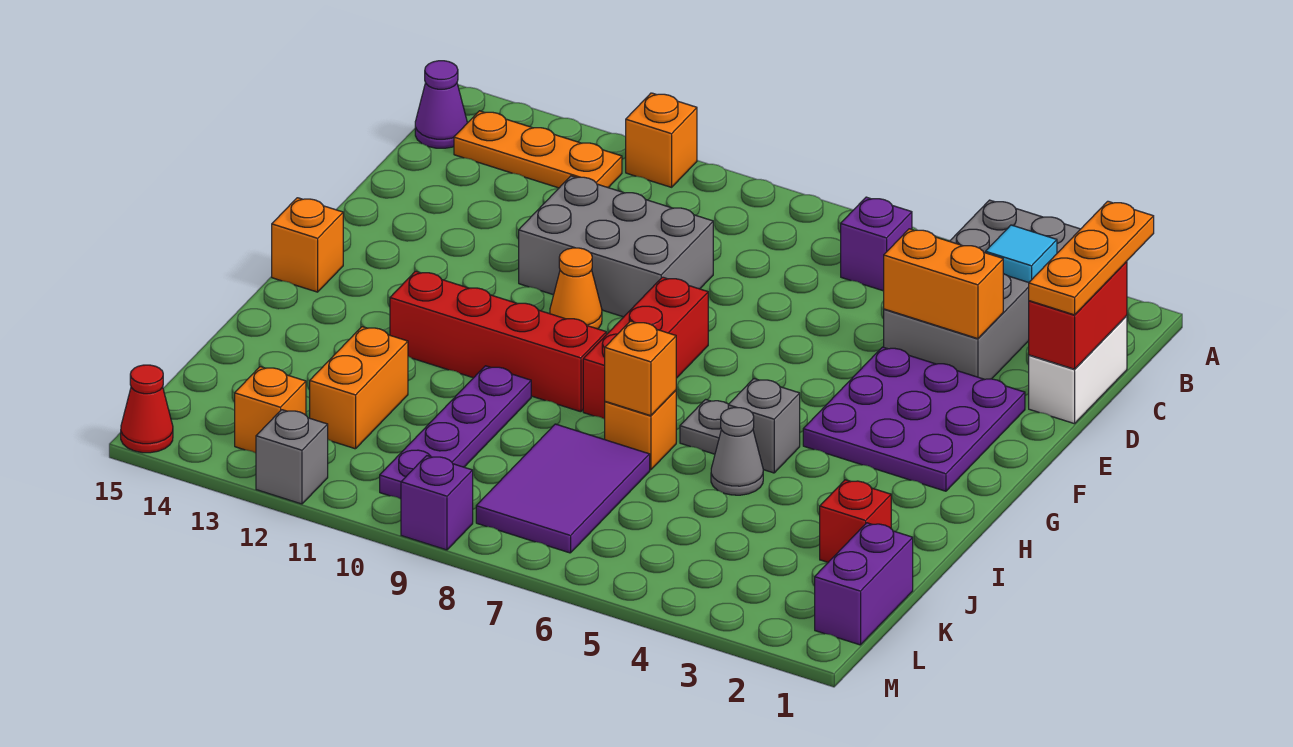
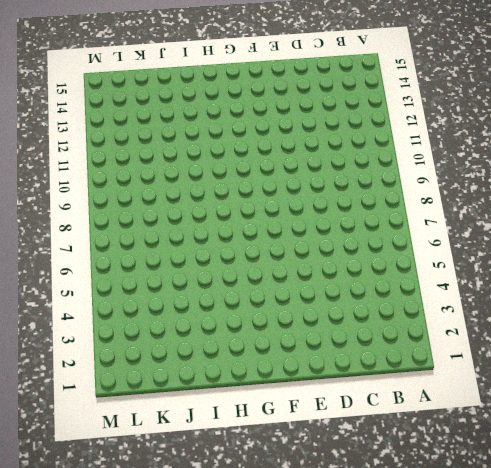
none -> grey brick A3:D4 level 1
none -> orange brick A11 level 1
none -> purple brick B6 level 1
none -> orange plate B12:B14 level 1

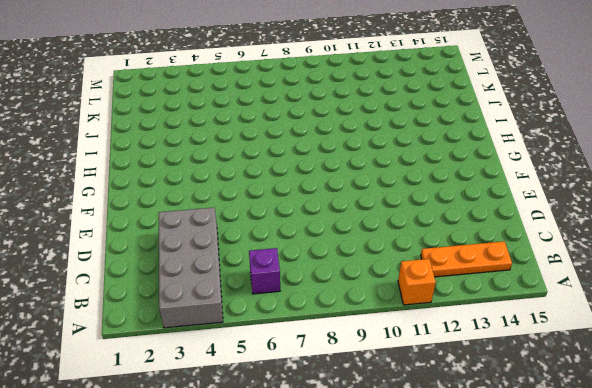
none -> purple cone B15 level 1
none -> white brick C1:D1 level 1
none -> grey brick D9:E11 level 1
none -> purple plate E2:G4 level 1

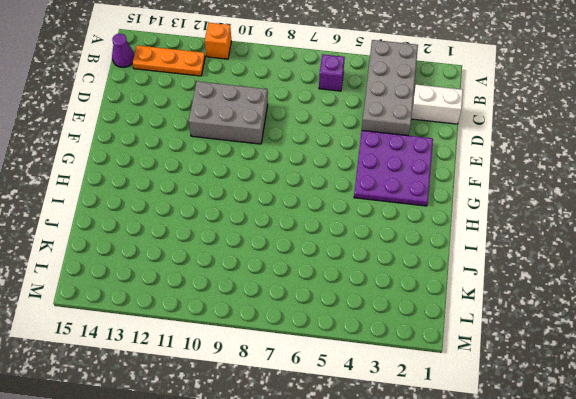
white brick C1:C2 level 1 -> white brick C1:D1 level 1
none -> red brick F8:H8 level 1
none -> orange cone F10 level 1
none -> orange brick G15 level 1
none -> grey brick H5 level 1

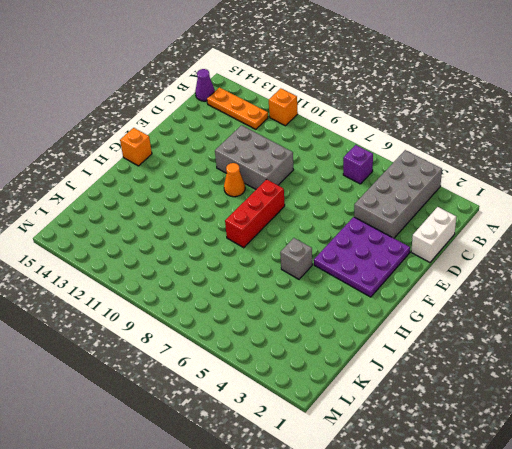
none -> grey plate H6 level 1
none -> red brick H9:H12 level 1
none -> grey cone I5 level 1
none -> orange brick I7 level 1

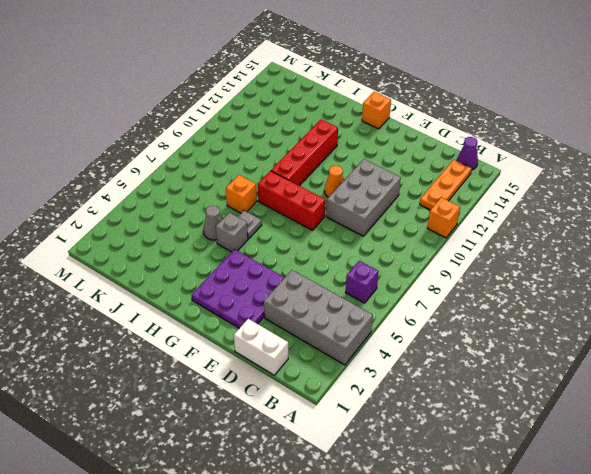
none -> purple plate I10:L10 level 1
none -> red brick J2 level 1
none -> purple tile J7:L8 level 1
none -> orange brick J12:K12 level 1

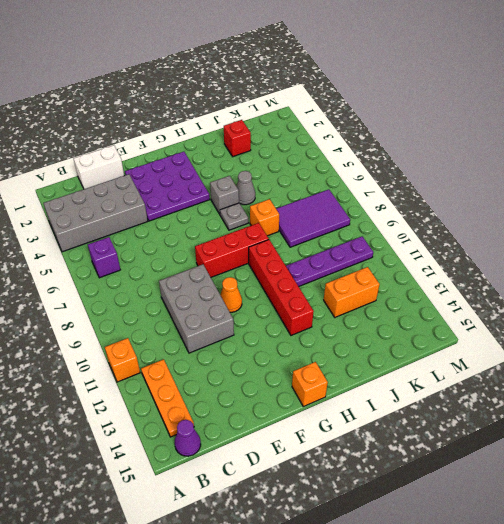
none -> purple brick K1:L1 level 1
none -> orange brick L13 level 1
none -> purple brick M9 level 1
none -> grey brick M12 level 1

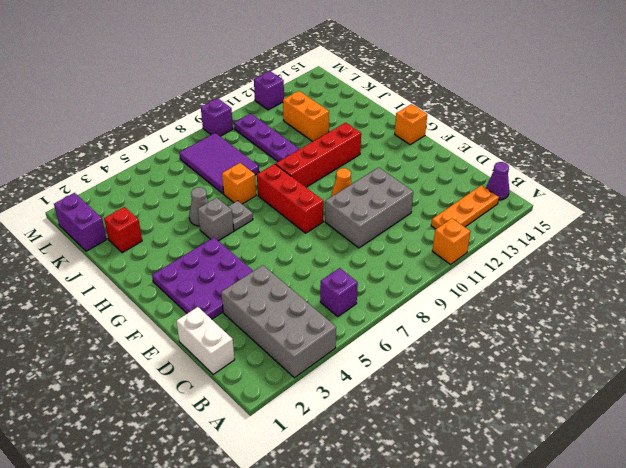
purple brick M12 level 1 -> grey brick M12 level 1
none -> orange brick L13 level 1
none -> red cone M15 level 1
none -> cyan tile B3 level 2
none -> red brick C1:D1 level 2

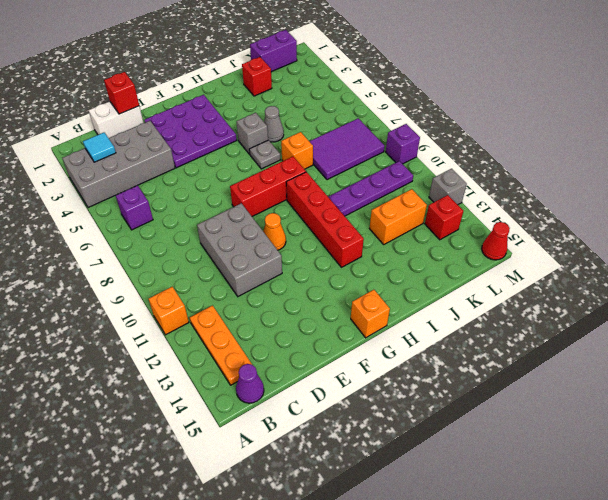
red brick D1 level 2 -> red brick C1:D1 level 2
red brick L13 level 1 -> orange brick L13 level 1
none -> orange brick D3:D4 level 2
none -> orange brick I7 level 2
none -> orange plate B1:D1 level 3

